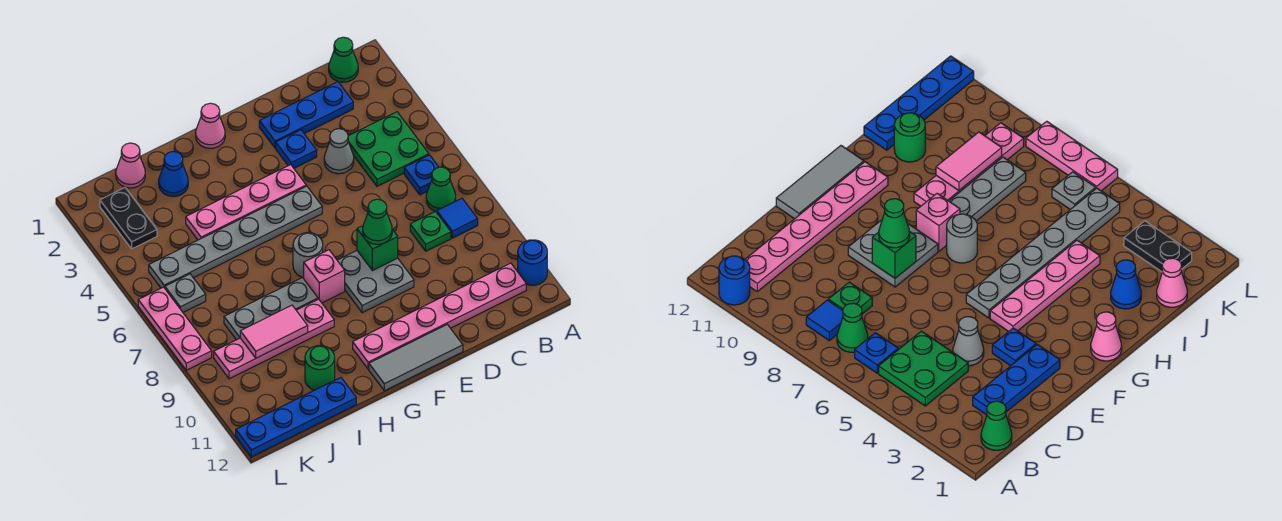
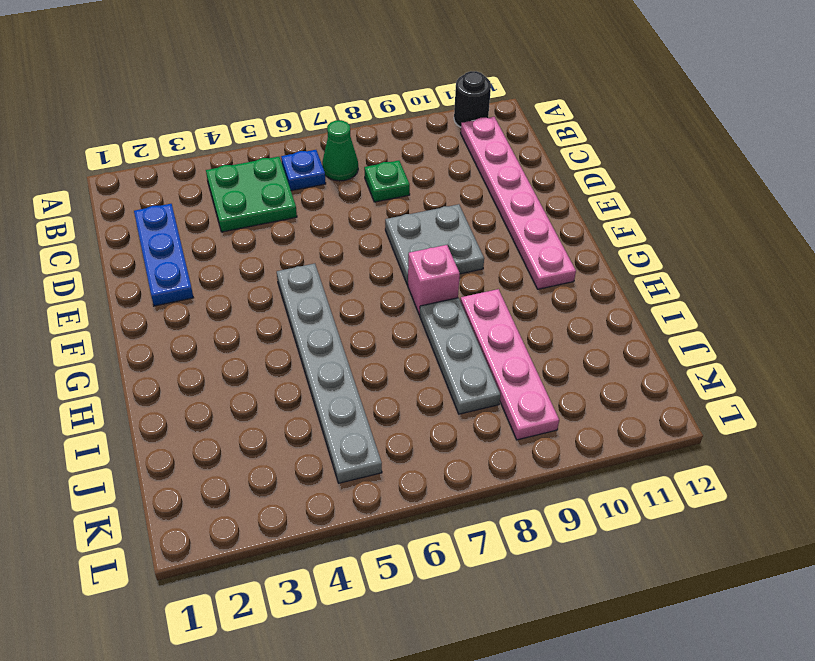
black round brick A11 level 1 -> blue round brick A11 level 1
none -> green cone B1 level 1
none -> blue tile B8 level 1
none -> grey cone D4 level 1
none -> blue plate E3 level 1

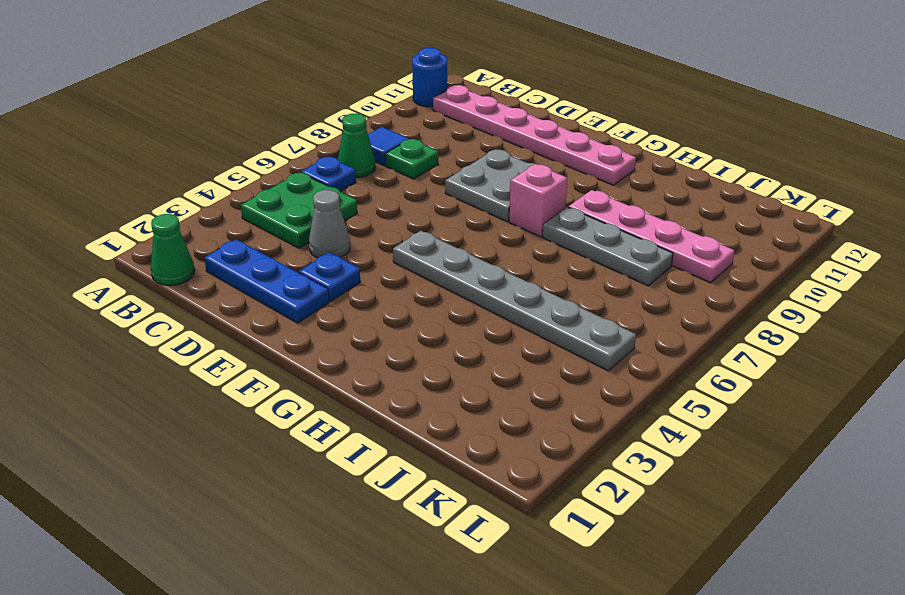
none -> grey tile E12:G12 level 1
none -> pink plate F4:I4 level 1
none -> pink cone G1 level 1
none -> grey round brick G7 level 1

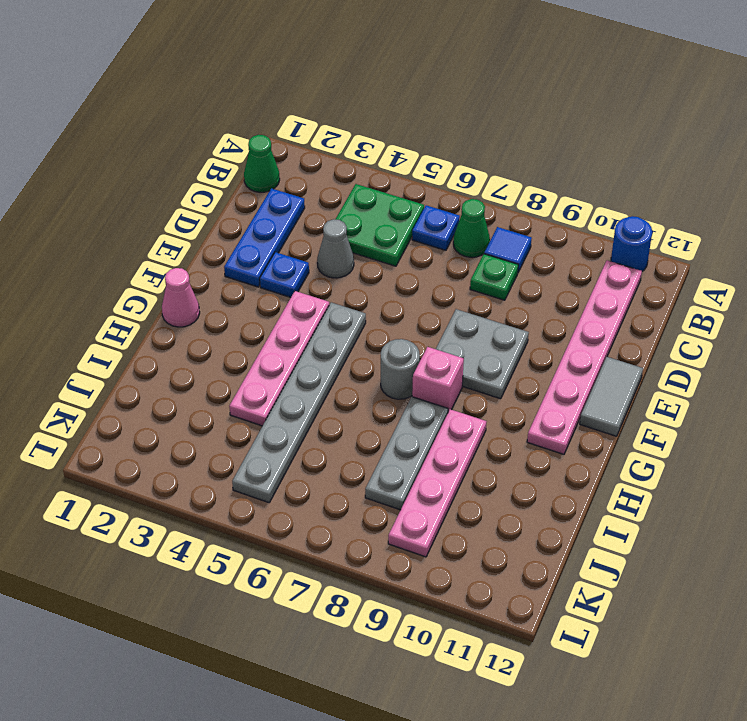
grey tile E12:F12 level 1 -> grey tile E12:G12 level 1
none -> blue cone I2 level 1
none -> green round brick I11 level 1
none -> blue plate I12:L12 level 1
none -> pink cone J1 level 1

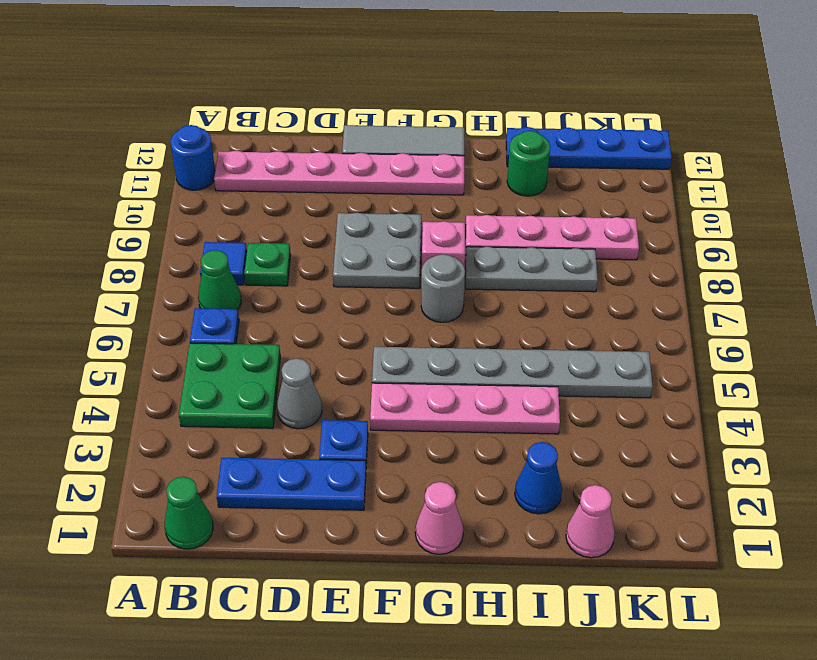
none -> black plate K2:K3 level 1
none -> grey plate K6 level 1
none -> pink plate L6:L8 level 1
none -> green brick E8 level 2

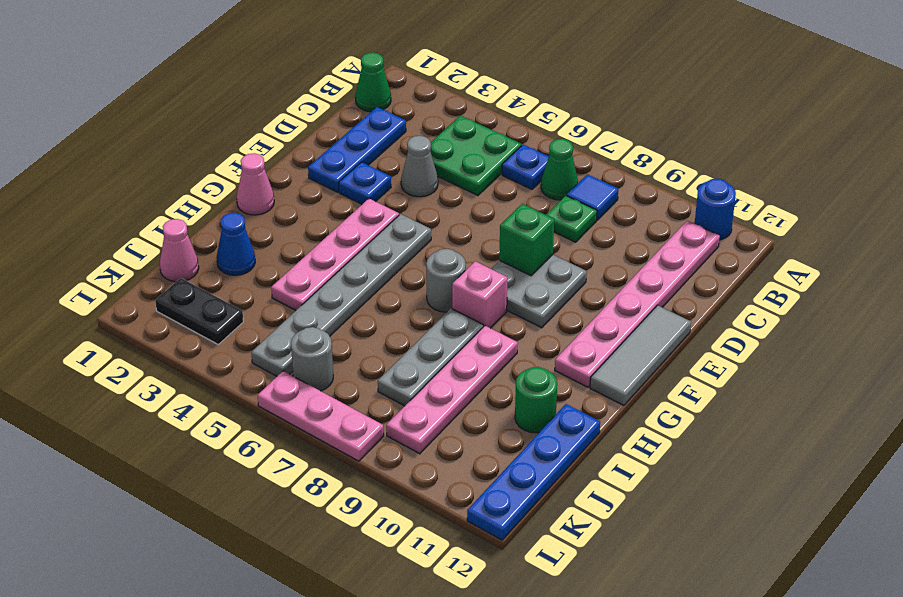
grey round brick K6 level 1 -> grey plate K6 level 1
none -> pink tile I9:J9 level 2
none -> green cone E8 level 3

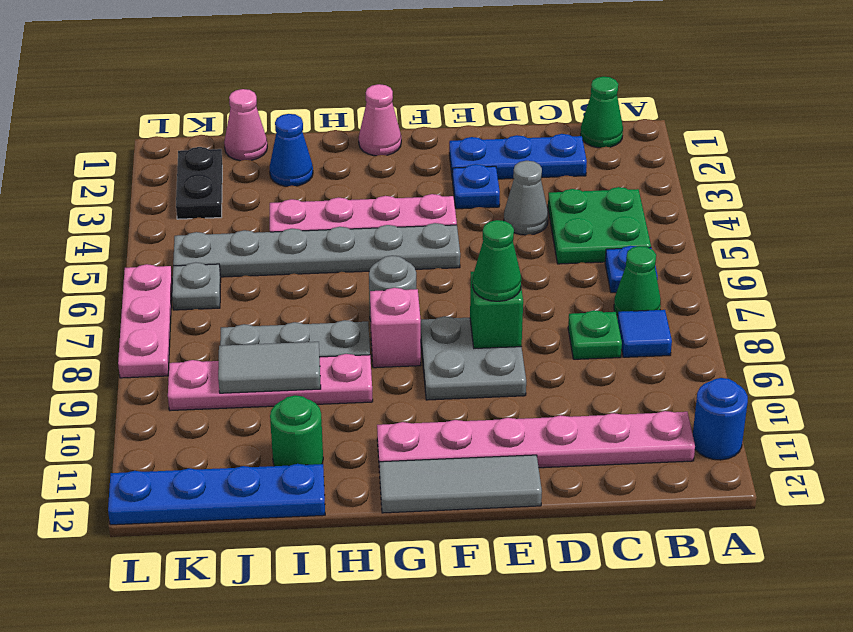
grey tile I9:J9 level 2 -> pink tile I9:J9 level 2

